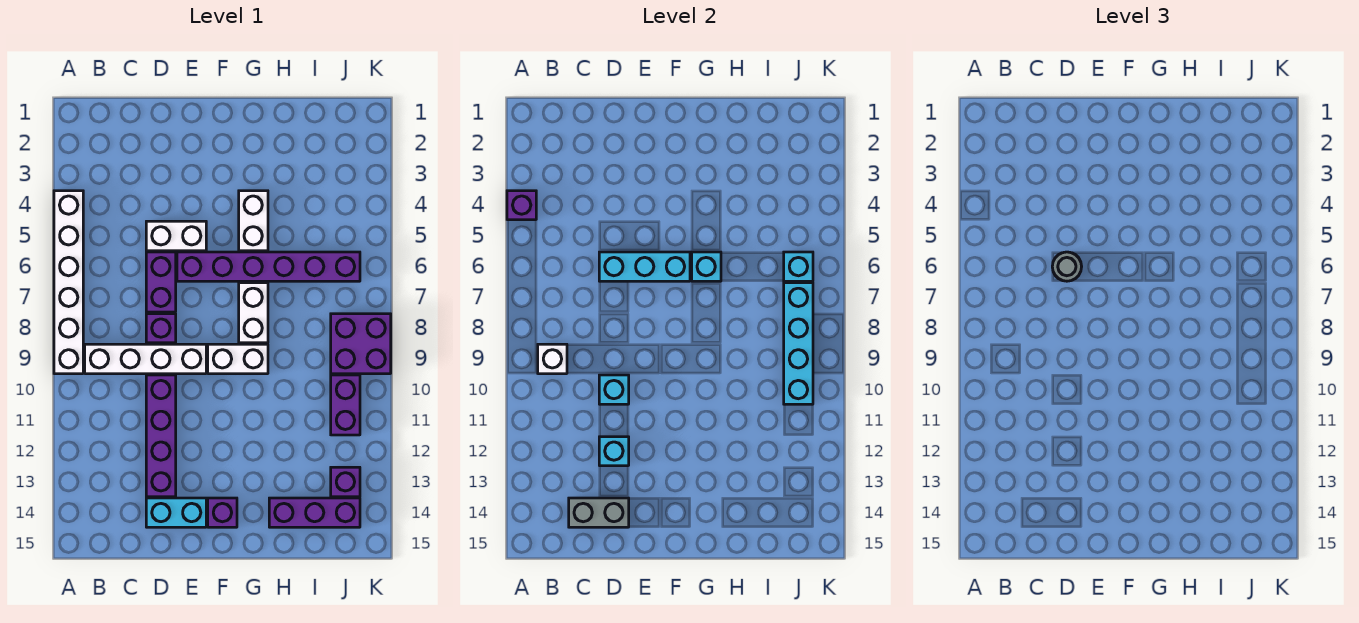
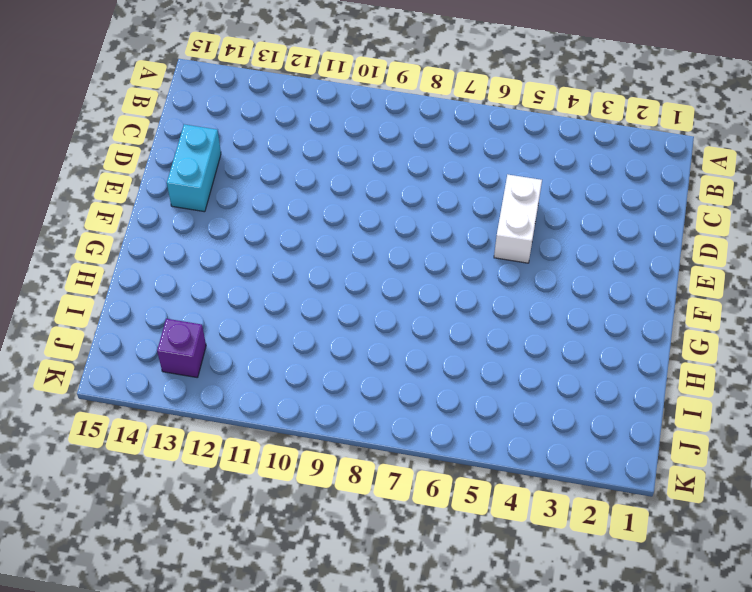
none -> white brick A4:A9 level 1
none -> white brick B9:E9 level 1
none -> purple brick D6:D7 level 1

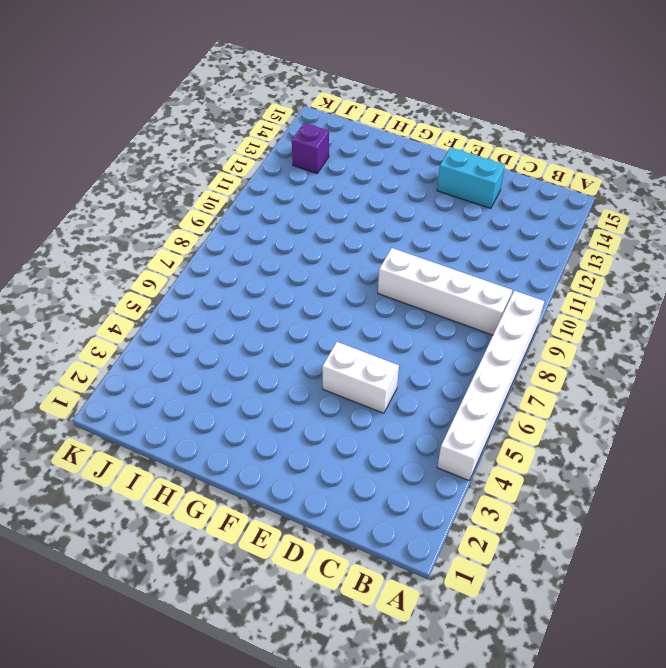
none -> purple brick D6:D7 level 1
none -> purple brick D8 level 1
none -> purple brick D10:D13 level 1

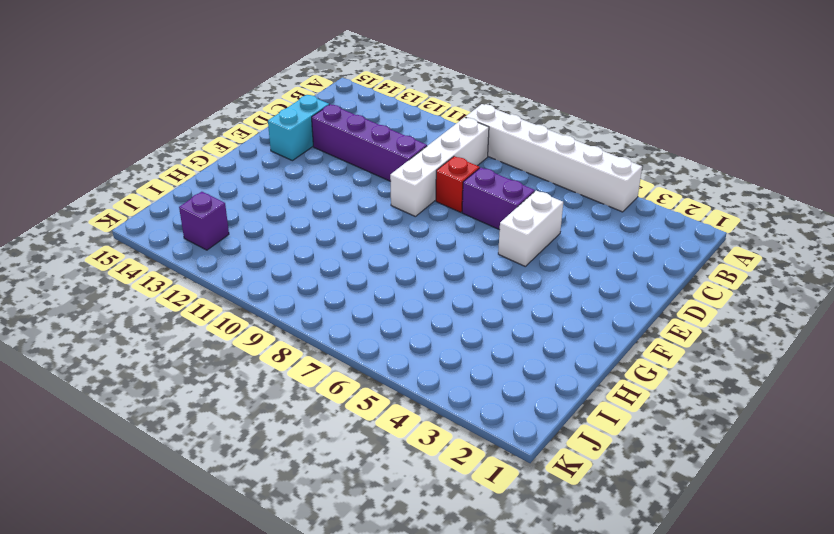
red brick D8 level 1 -> purple brick D8 level 1
none -> purple brick E6:J6 level 1
none -> white brick F9:G9 level 1
none -> purple brick F14 level 1

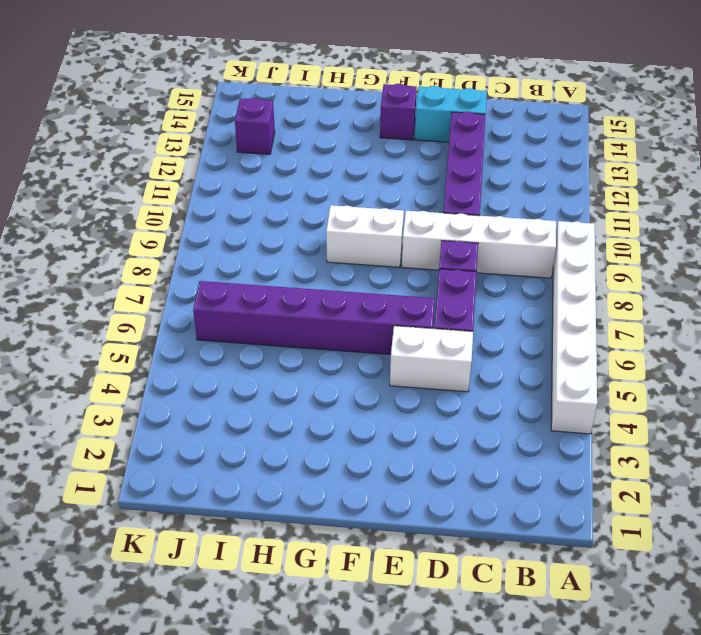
none -> white brick G4:G5 level 1
none -> white brick G7:G8 level 1
none -> purple brick H14:J14 level 1

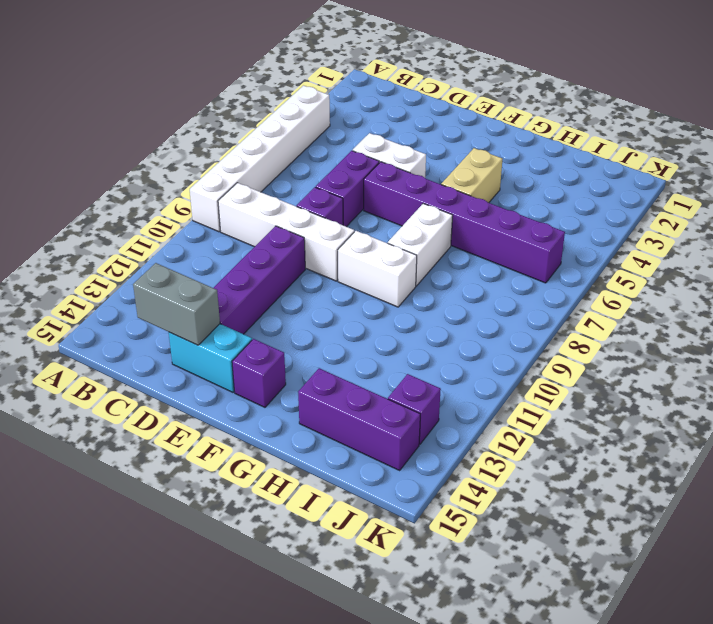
tan brick G4:G5 level 1 -> white brick G4:G5 level 1
none -> purple brick J8:K9 level 1
none -> purple brick J10:J11 level 1
none -> purple brick A4 level 2

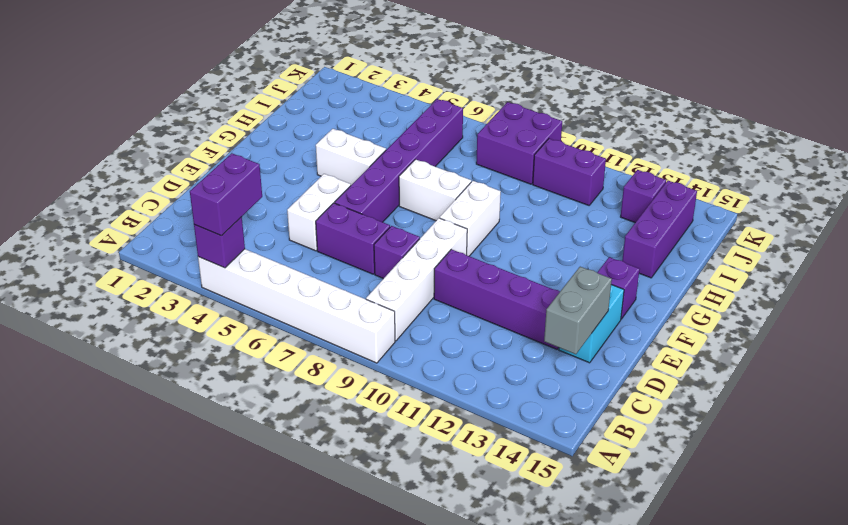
purple brick A4:B4 level 3 -> none
none -> white brick B9 level 2
none -> cyan brick D6:F6 level 2
none -> cyan brick D10 level 2

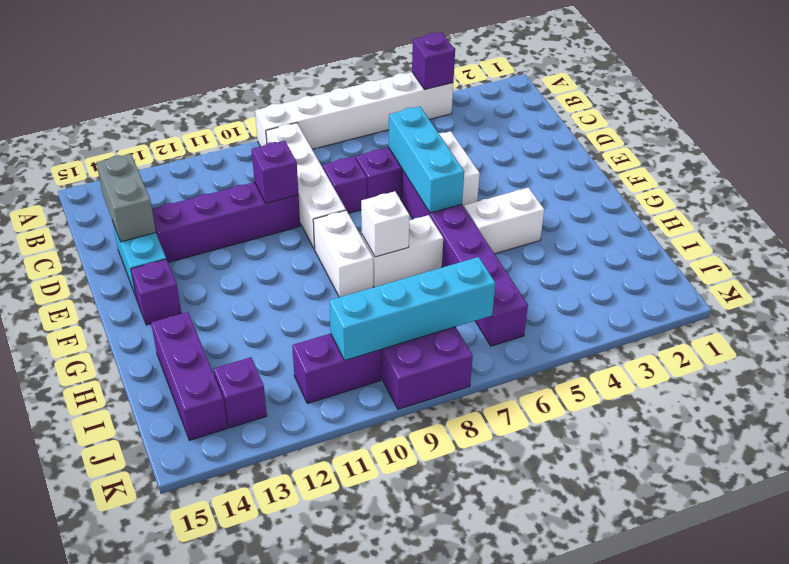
purple brick D10 level 2 -> cyan brick D10 level 2
white brick G8 level 2 -> white brick B9 level 2
none -> cyan brick D12 level 2
none -> cyan brick G6 level 2
none -> cyan brick J6 level 2

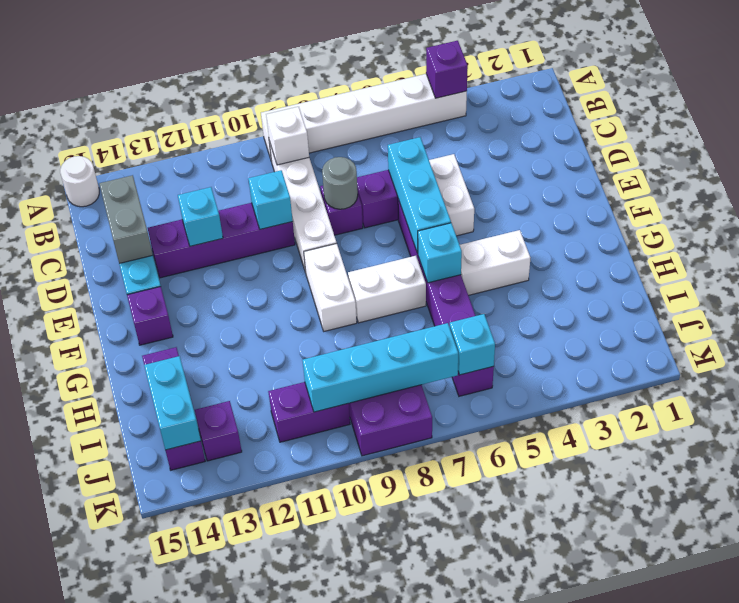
white round brick A15 level 1 -> none
grey round brick D8 level 2 -> grey round brick D6 level 3
cyan brick I14:J14 level 2 -> none

